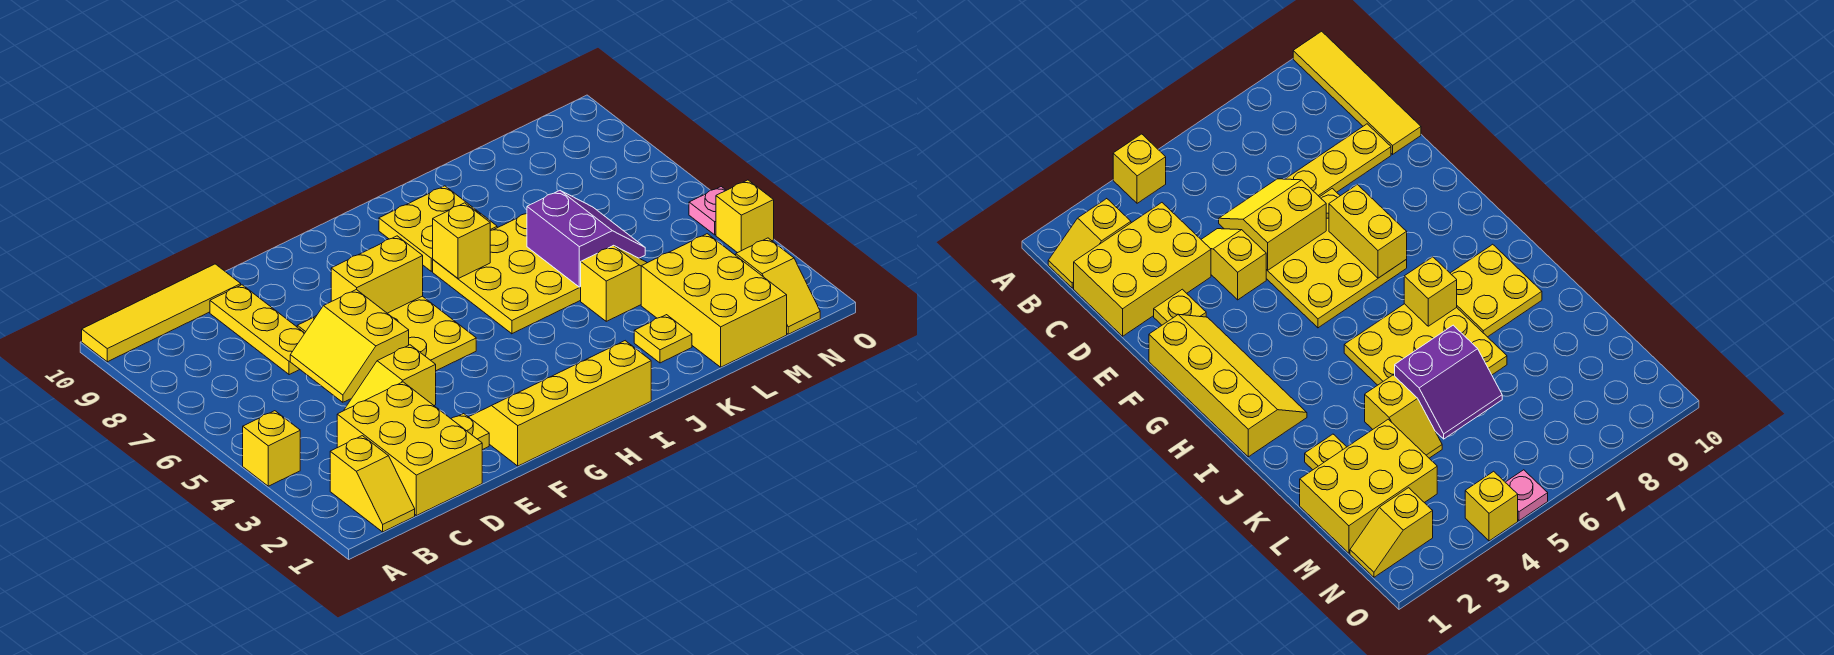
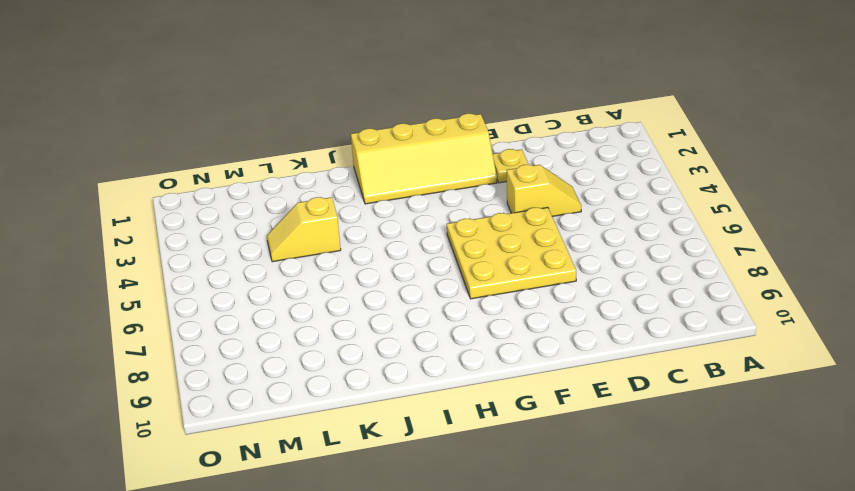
none -> yellow brick A4 level 1
none -> yellow tile A10:D10 level 1
none -> yellow slope B1:B2 level 1 top 2

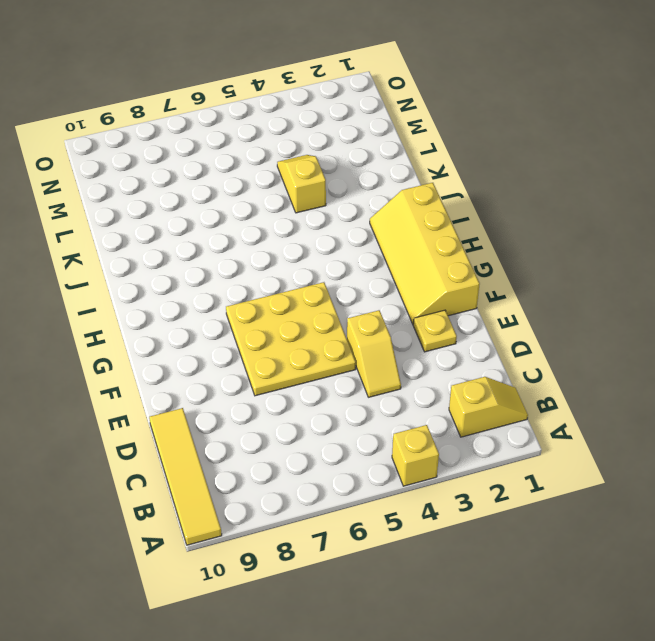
none -> yellow brick C1:D3 level 1
none -> yellow plate D7:D9 level 1
none -> yellow plate I5:K7 level 1

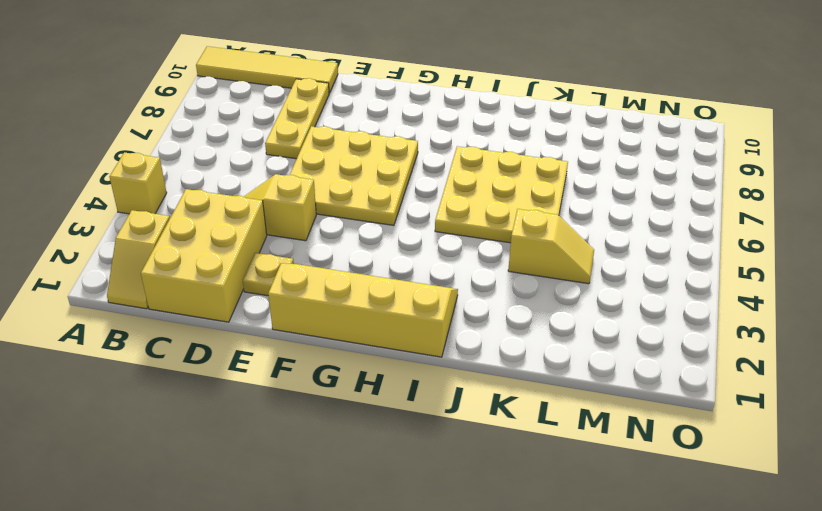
none -> yellow plate I8:J9 level 1
none -> yellow plate K2 level 1
none -> yellow brick L1:M3 level 1

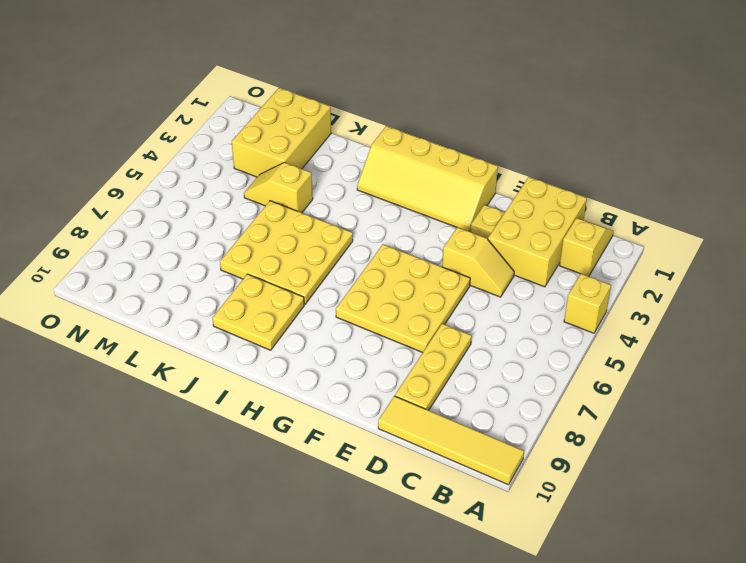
none -> yellow plate K2 level 1
none -> yellow slope N1:N2 level 1 top 2
none -> yellow brick O4 level 1

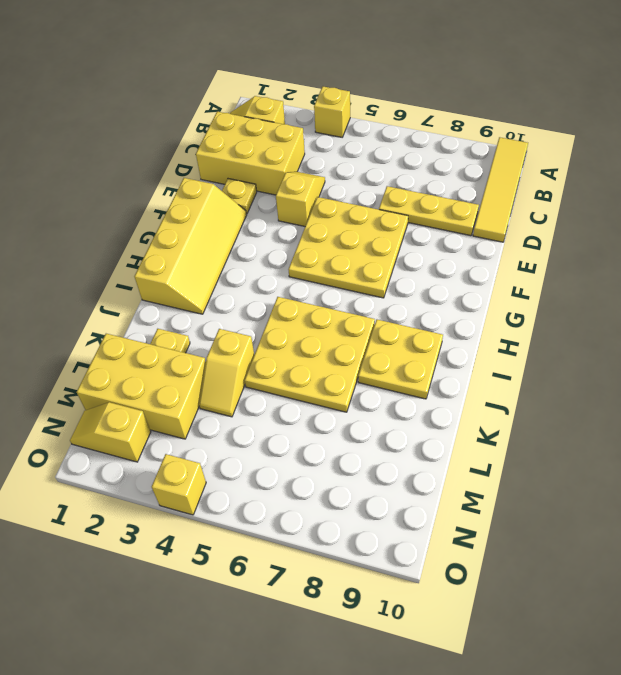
none -> pink plate O5 level 1
none -> yellow slope D5:E6 level 2 top E
none -> yellow brick F7:G7 level 2

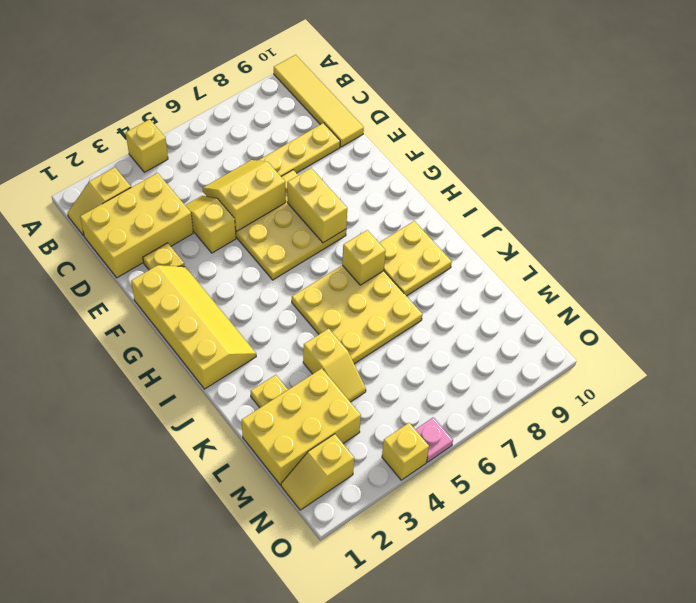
none -> purple slope K5:L6 level 2 top K

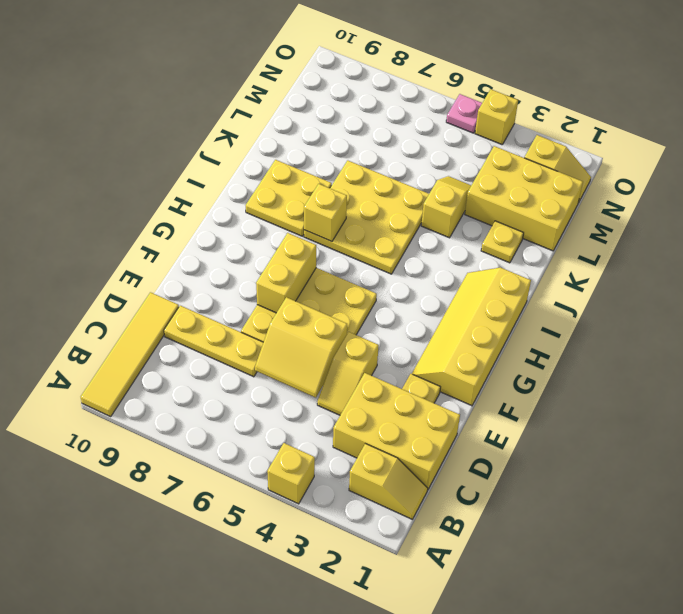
none -> purple slope K5:L6 level 2 top K

